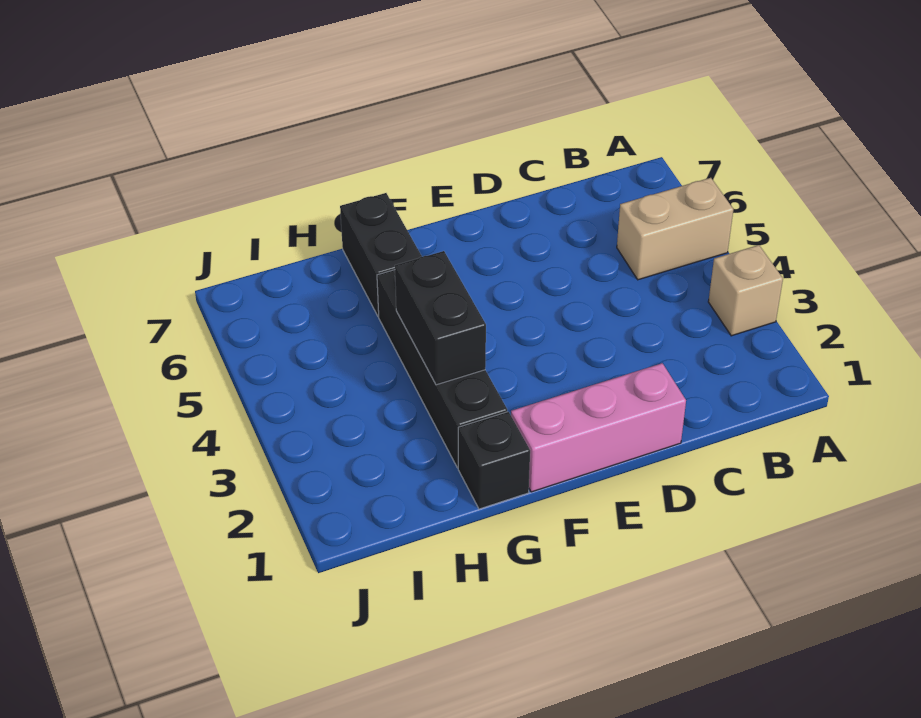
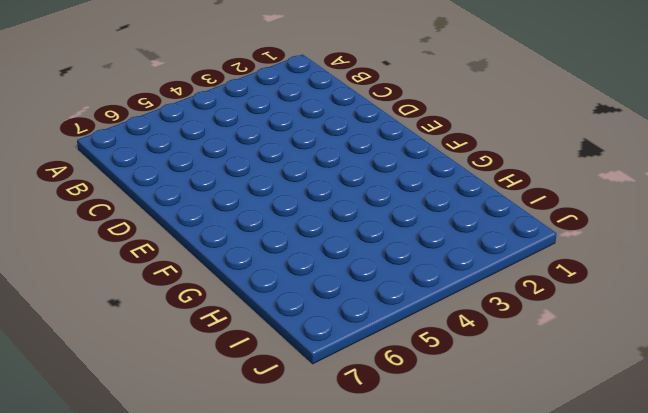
none -> tan brick A3 level 1
none -> tan brick A5:B5 level 1

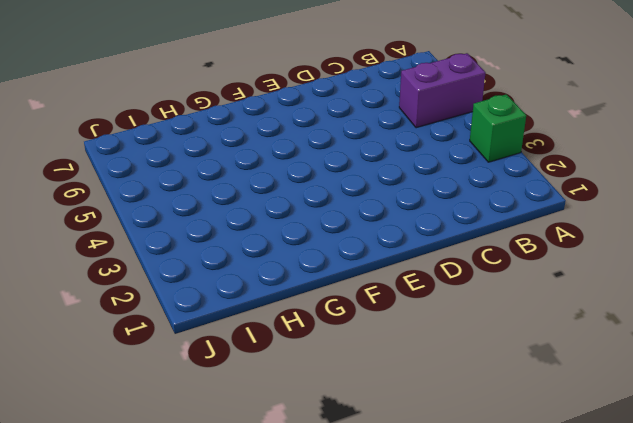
green brick A3 level 1 -> tan brick A3 level 1
purple brick A5:B5 level 1 -> tan brick A5:B5 level 1
none -> pink brick D1:F1 level 1
none -> black brick G1 level 1

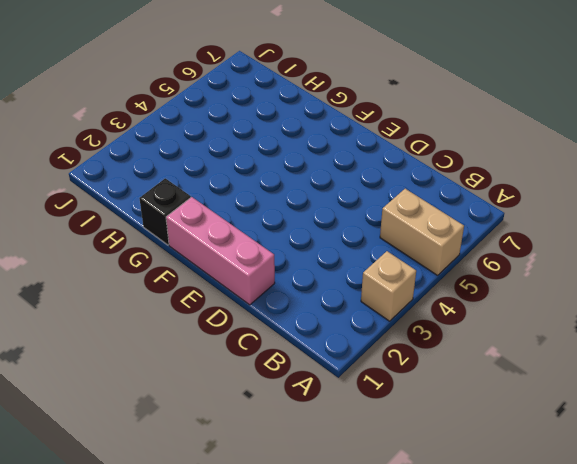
none -> black brick G2:G5 level 1
none -> black brick G6:G7 level 1

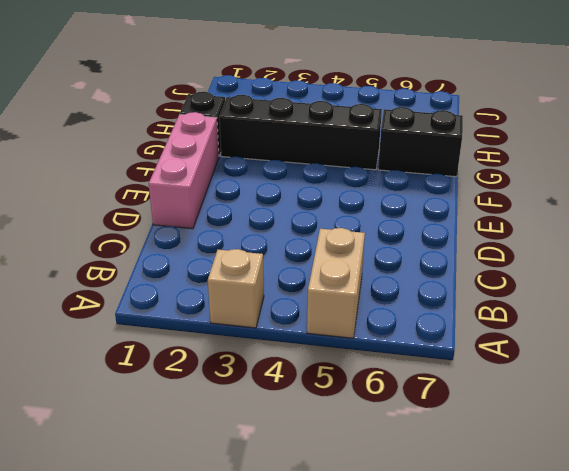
none -> black brick G3:G4 level 2

